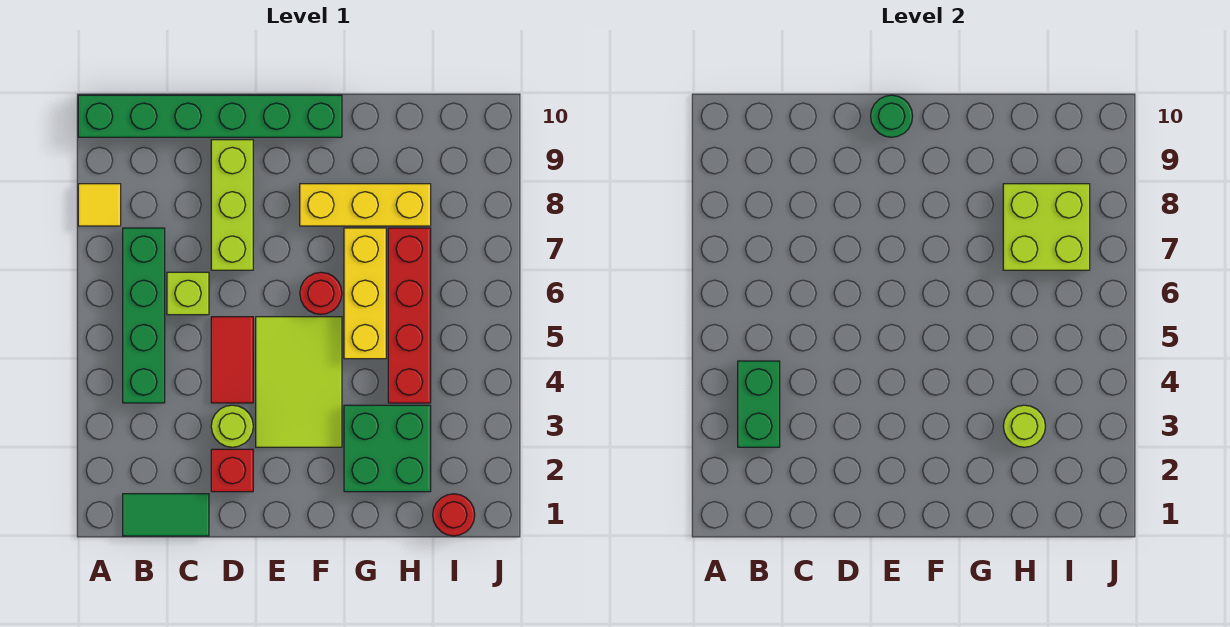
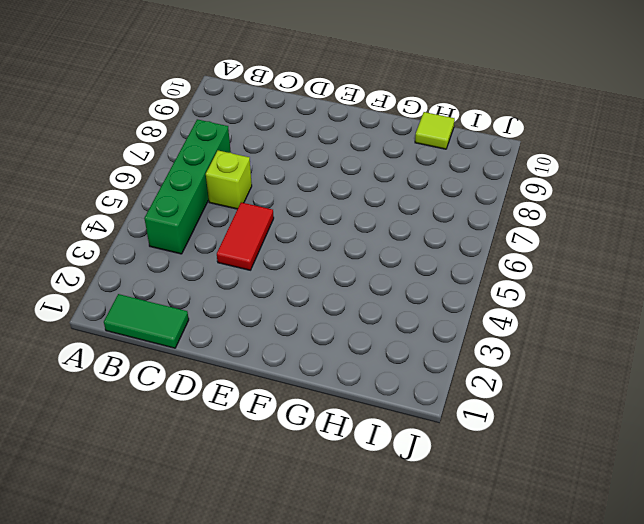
lime tile H10 level 1 -> none
none -> yellow tile A8 level 1
none -> green brick A10:F10 level 1
none -> red brick D2 level 1

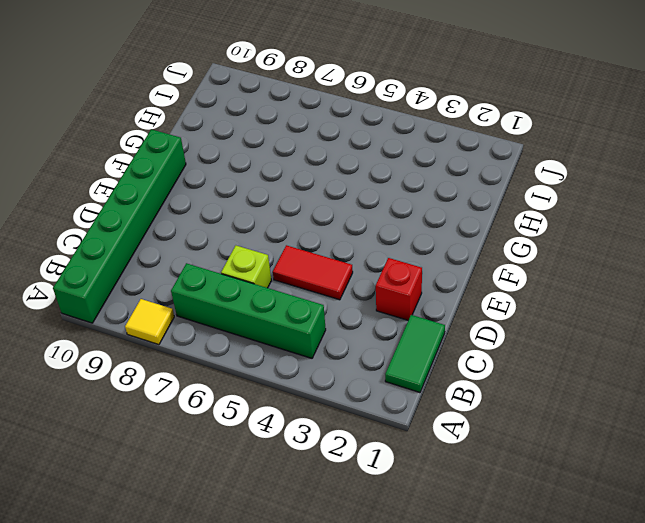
none -> lime round brick D3 level 1
none -> lime brick D7:D9 level 1
none -> lime tile E3:F5 level 1

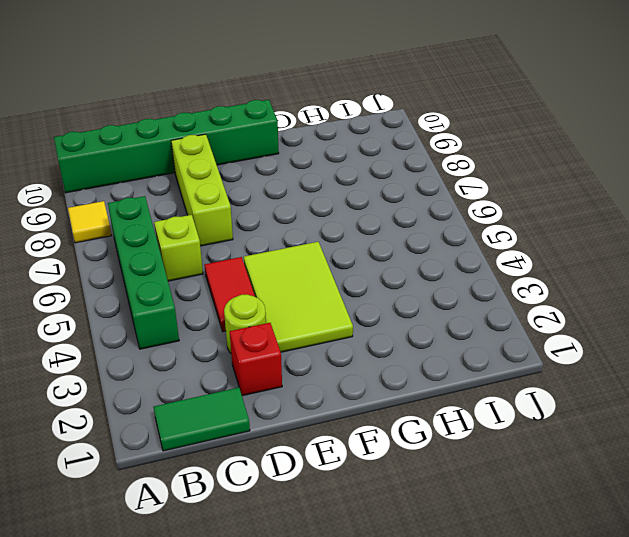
none -> red round brick F6 level 1
none -> yellow brick F8:H8 level 1
none -> green brick G2:H3 level 1

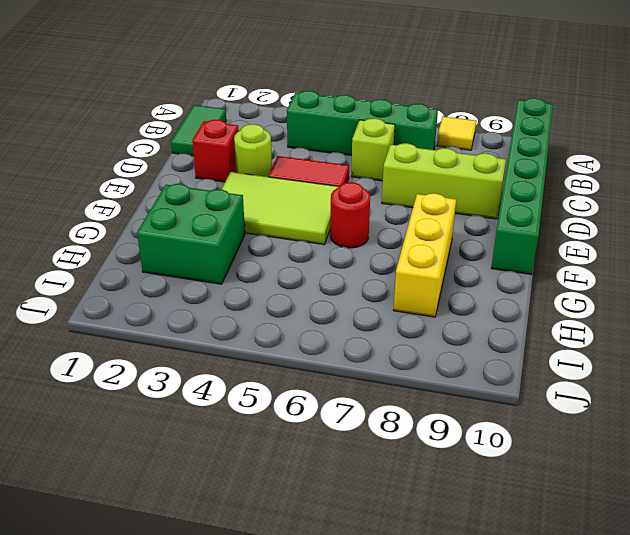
none -> yellow brick G5:G7 level 1
none -> red brick H4:H7 level 1
none -> red round brick I1 level 1

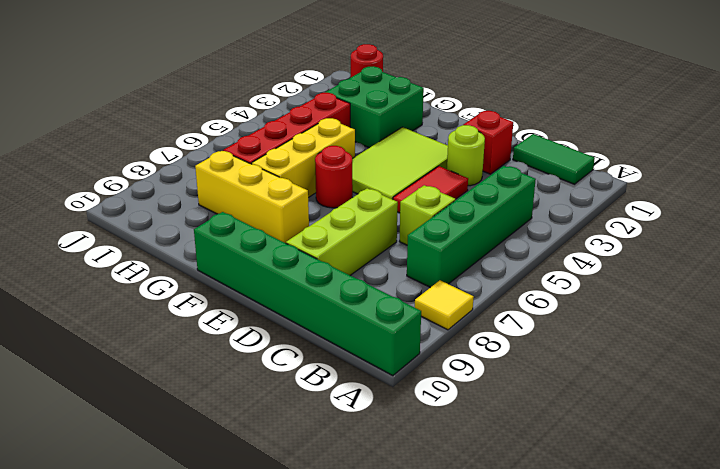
none -> green brick B3:B4 level 2
none -> green round brick E10 level 2
none -> lime round brick H3 level 2

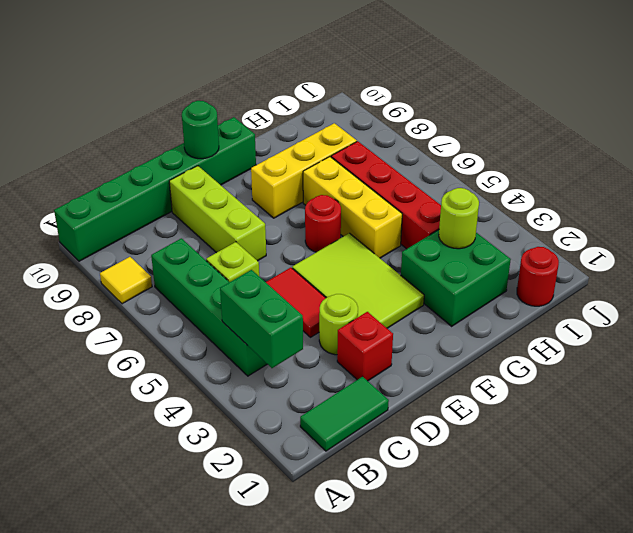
none -> lime brick H7:I8 level 2

